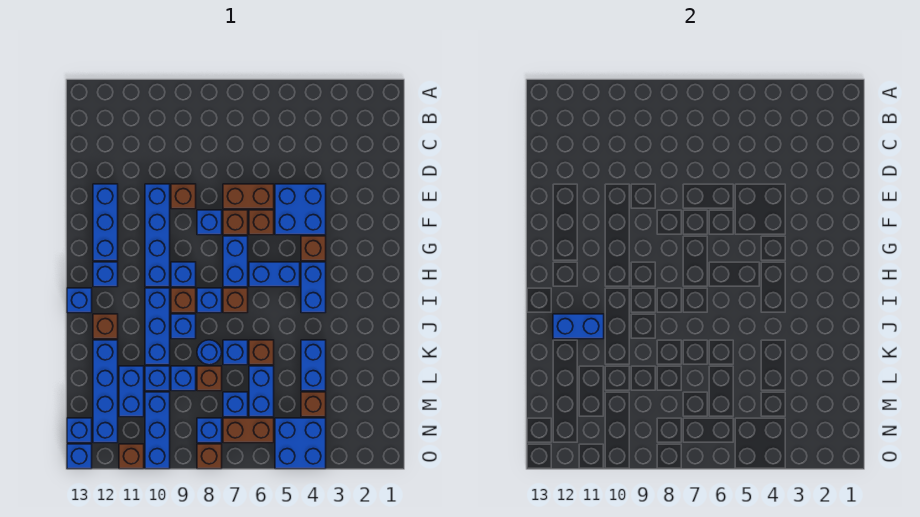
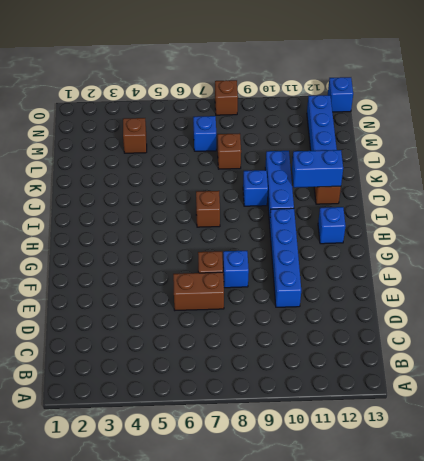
none -> blue brick E4:F5 level 1
none -> brown brick E9 level 1
none -> blue brick E12:G12 level 1
none -> brown brick F6 level 1

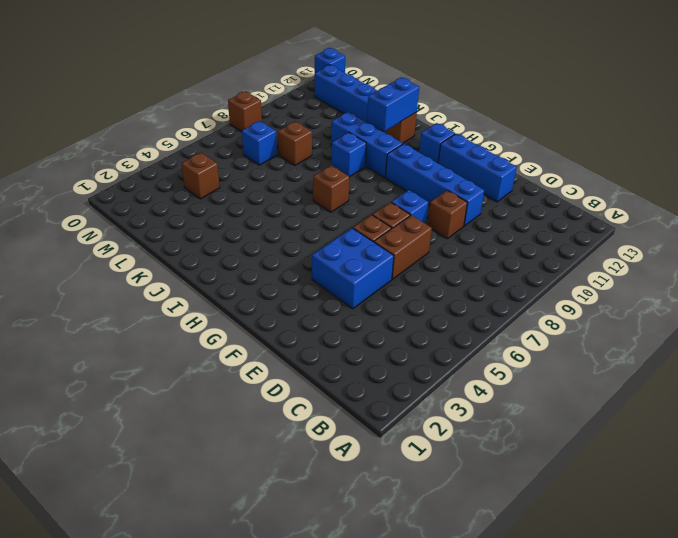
none -> brown brick G4 level 1
none -> blue brick G7:H7 level 1
none -> blue brick H4:I4 level 1
none -> blue brick H5:H6 level 1

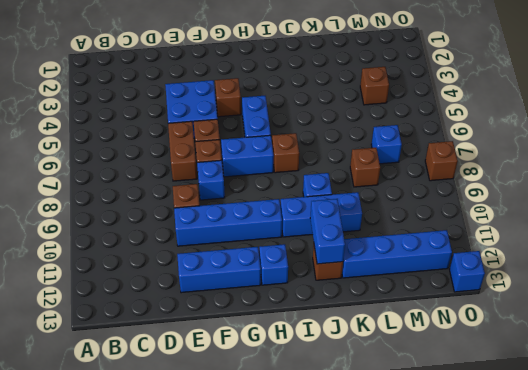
none -> blue brick H4:I4 level 1
none -> blue brick H9 level 1
none -> blue brick I8 level 1
none -> brown brick I9 level 1

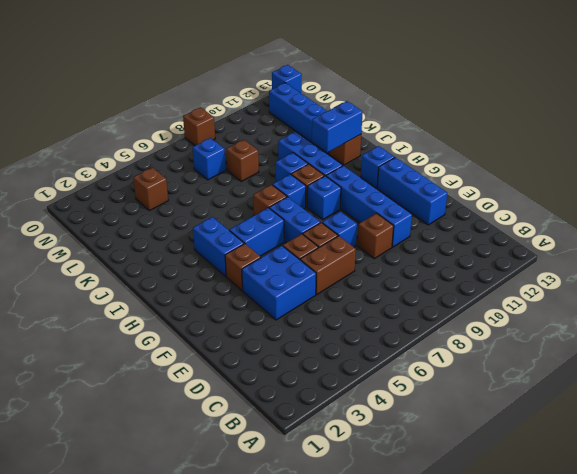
none -> blue brick I13 level 1
none -> blue brick K4:L4 level 1
none -> brown brick K6 level 1
none -> blue brick K7 level 1

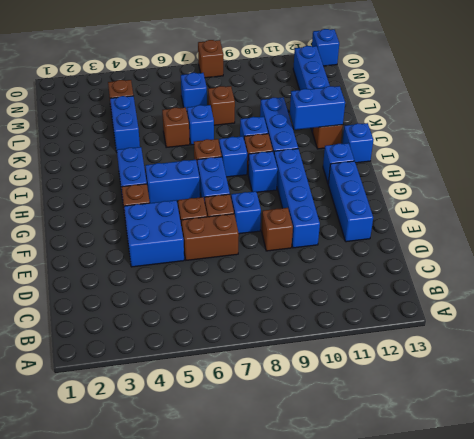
none -> blue round brick K8 level 1
none -> blue brick L6:M6 level 1
none -> blue brick L9 level 1
none -> blue brick L10 level 1

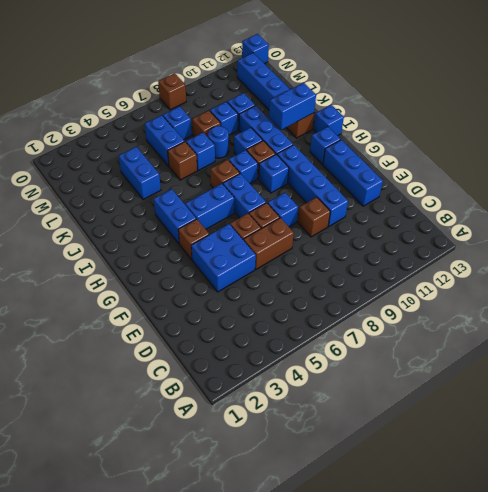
none -> blue brick L11:M11 level 1
none -> brown brick M4 level 1
none -> blue brick M10:O10 level 1
none -> blue brick N4:O5 level 1

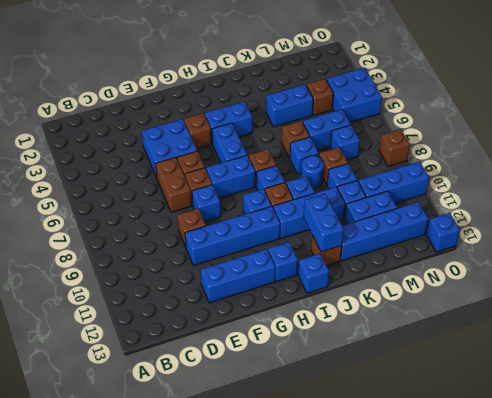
none -> brown brick N6:N7 level 1
none -> blue brick N8 level 1
none -> blue brick N13 level 1
none -> brown brick O11 level 1

